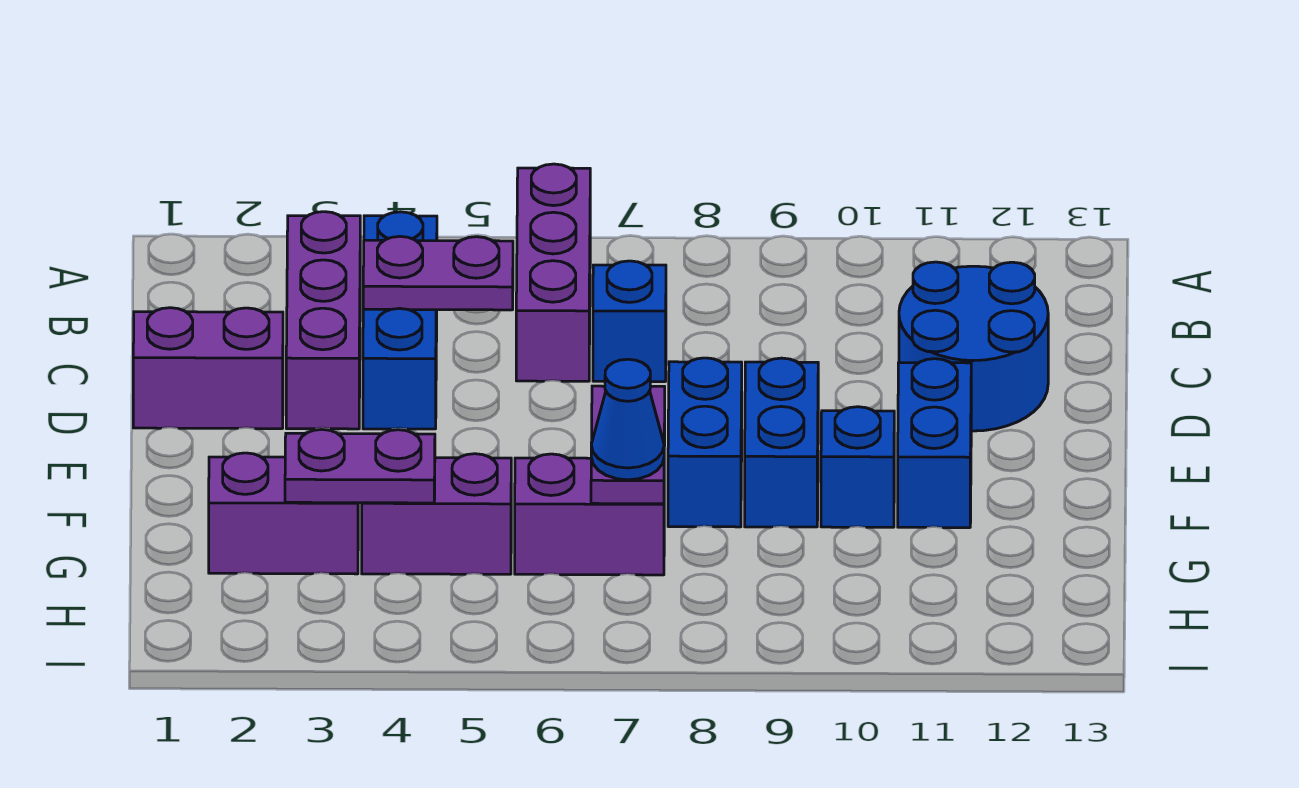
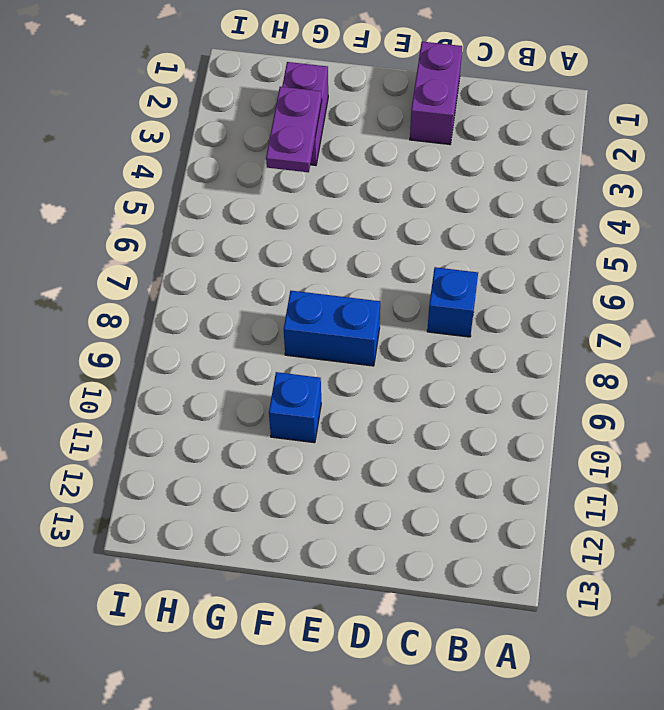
none -> purple brick A6:C6 level 1
none -> purple brick B3:D3 level 1
none -> blue brick B4:D4 level 1

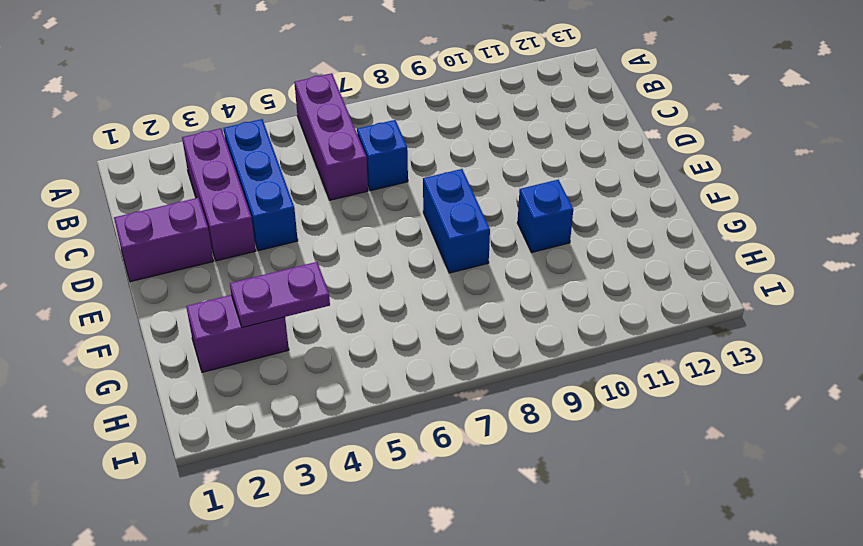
none -> blue round brick C11:D12 level 1
none -> blue brick E9:F9 level 1
none -> blue brick E11:F11 level 1

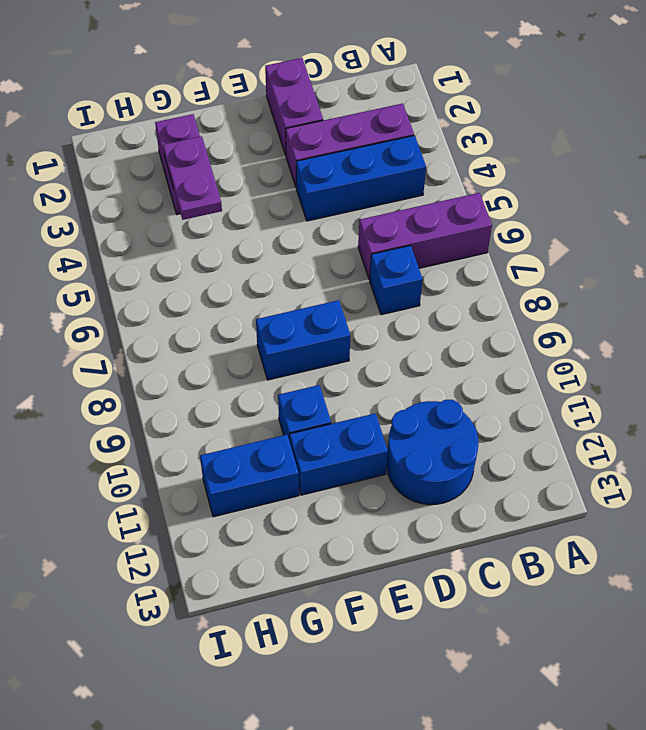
blue brick G11:H11 level 1 -> blue brick E9:F9 level 1
none -> purple brick G4:G5 level 1
none -> purple brick G6:G7 level 1
none -> purple plate C4:C5 level 2

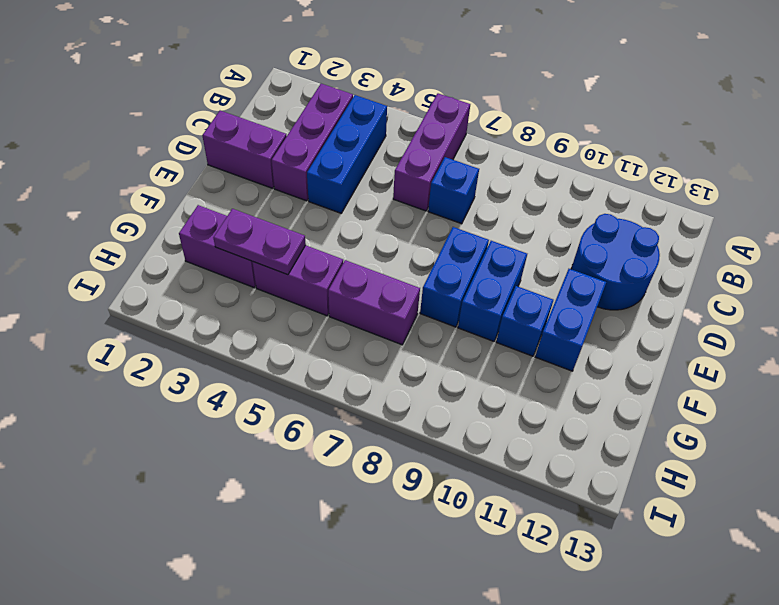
none -> purple plate C4:C5 level 2
none -> purple plate F7:G7 level 2
none -> blue cone G7 level 3

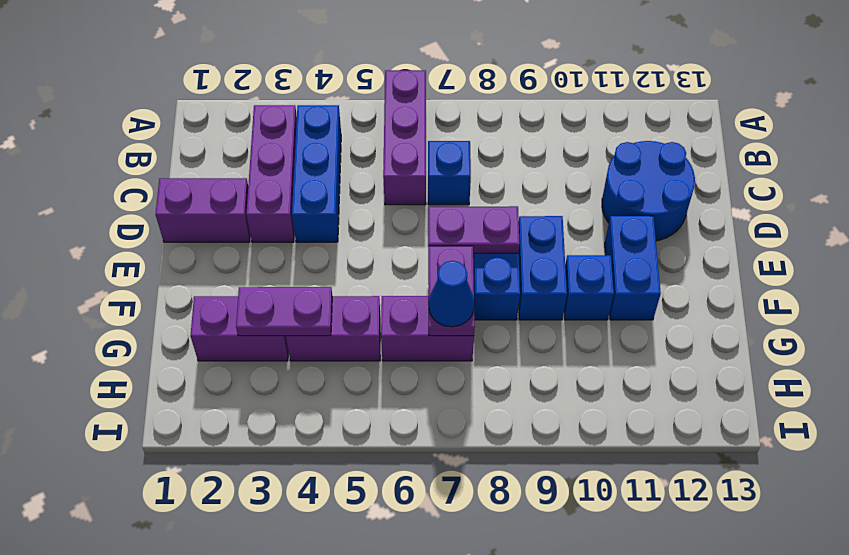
purple plate E7:E8 level 2 -> purple plate C4:C5 level 2

